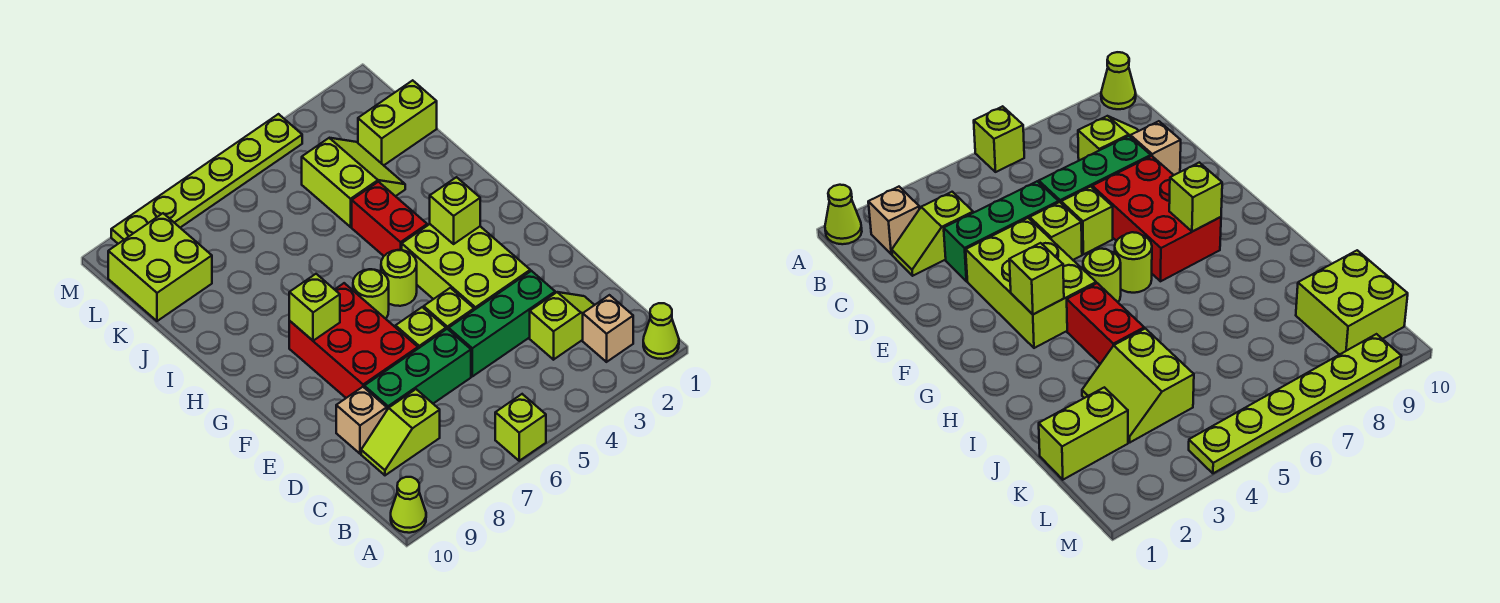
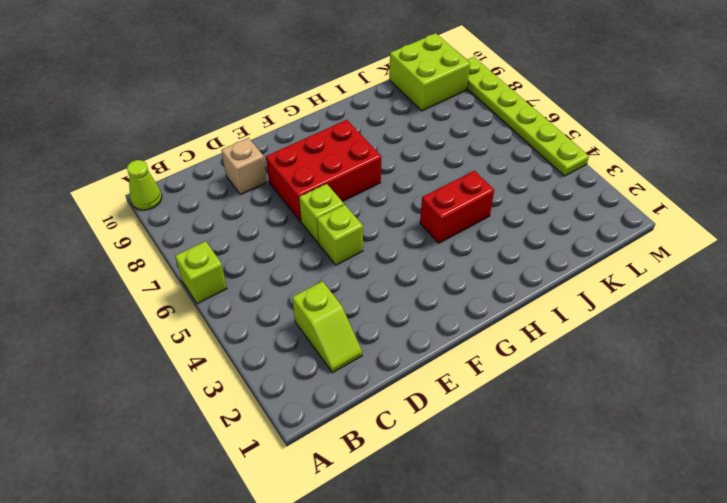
none -> lime cone A1 level 1
none -> tan brick B2 level 1
none -> lime slope C8:C9 level 1 top 8

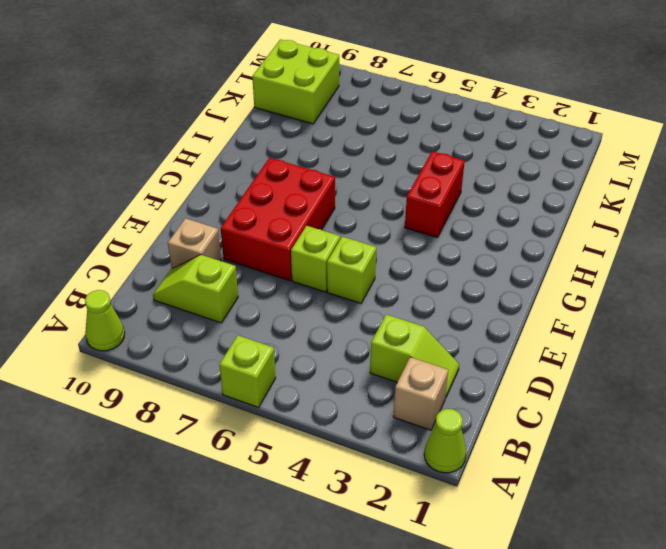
none -> green brick D3:D5 level 1
none -> green brick D6:D8 level 1
none -> lime brick E3:G4 level 1

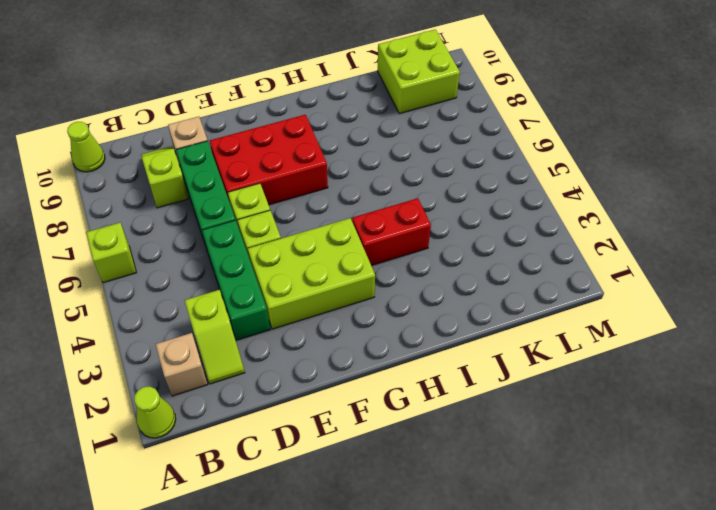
none -> lime round brick G5 level 1
none -> lime round brick G6 level 1
none -> lime slope J3:K4 level 1 top 4

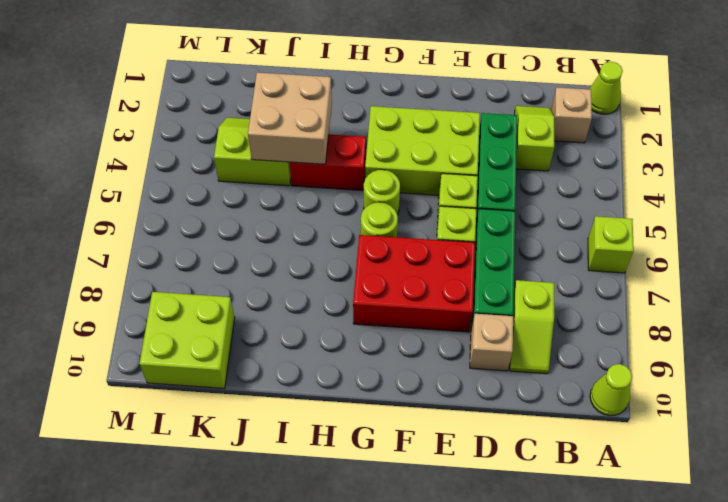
tan brick I3:J4 level 2 -> none
none -> lime brick K1:K2 level 1
none -> lime plate M4:M9 level 1
none -> lime brick G3 level 2

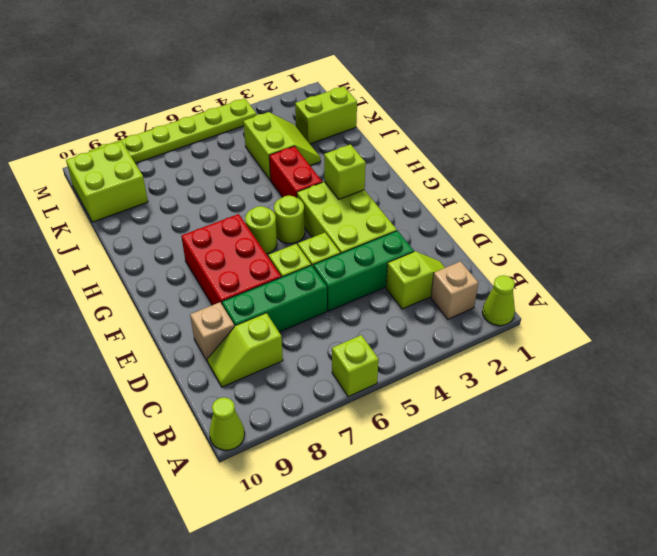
none -> lime brick G8 level 2

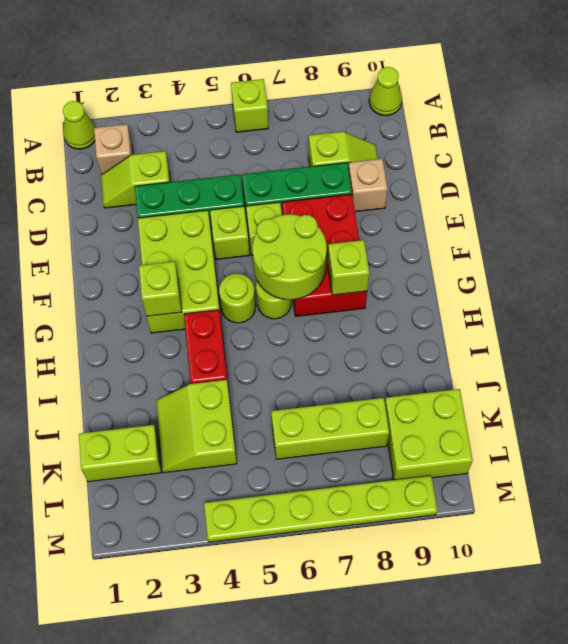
lime round brick F6:G7 level 2 -> none
lime brick K6:K8 level 1 -> none

